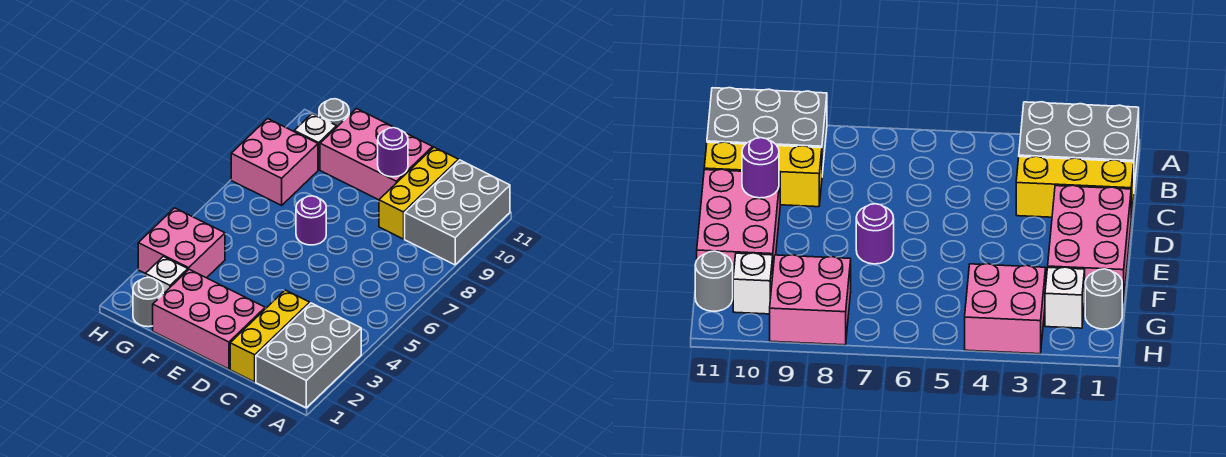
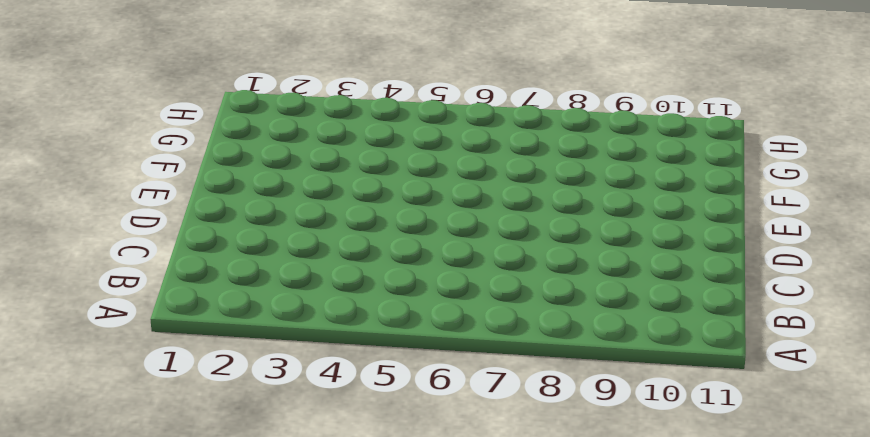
none -> grey brick A1:B3 level 1
none -> grey brick A9:B11 level 1
none -> yellow brick C1:C3 level 1

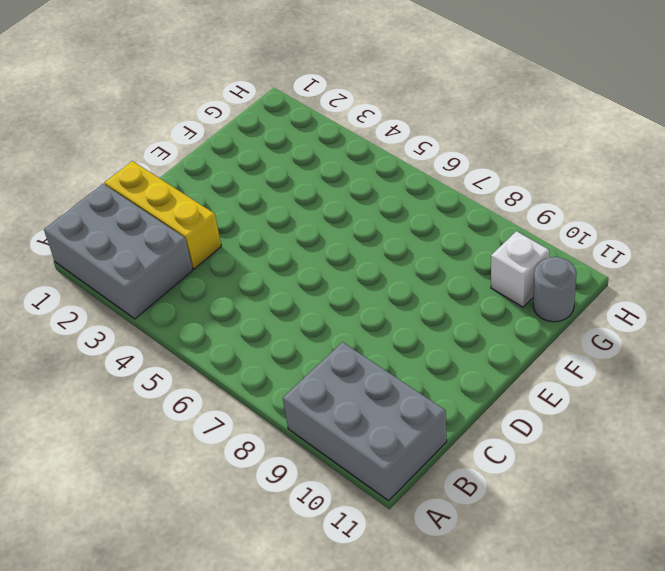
none -> yellow brick C9:C11 level 1
none -> pink brick D1:F2 level 1
none -> pink brick D10:F11 level 1

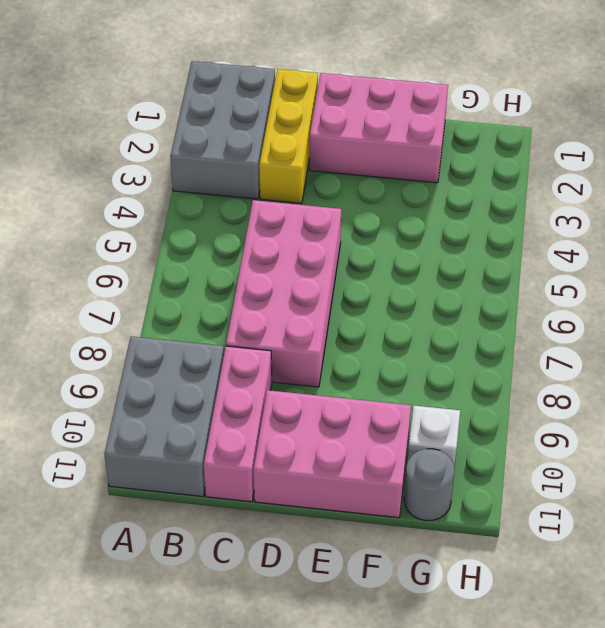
pink brick C5:D8 level 1 -> none
pink brick C9:C11 level 1 -> yellow brick C9:C11 level 1
none -> purple round brick E7 level 1
none -> grey round brick G1 level 1
none -> white brick G2 level 1

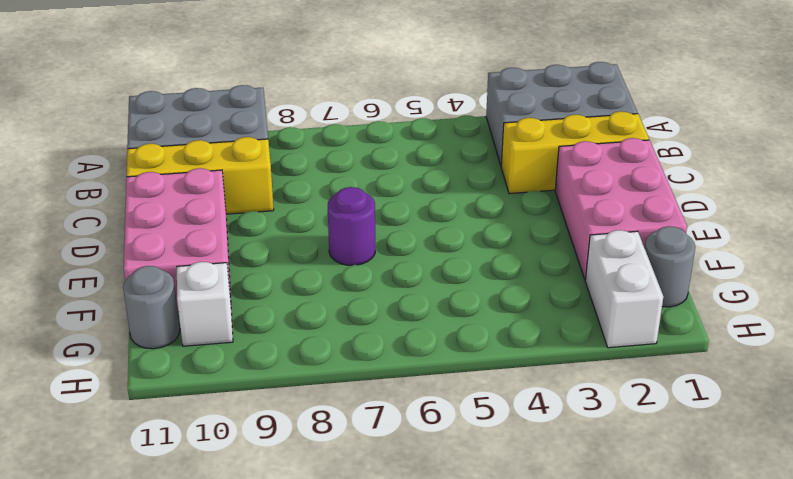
white brick G2:H2 level 1 -> white brick G2 level 1
none -> pink brick G3:H4 level 1
none -> pink brick G8:H9 level 1
none -> purple round brick D10 level 2

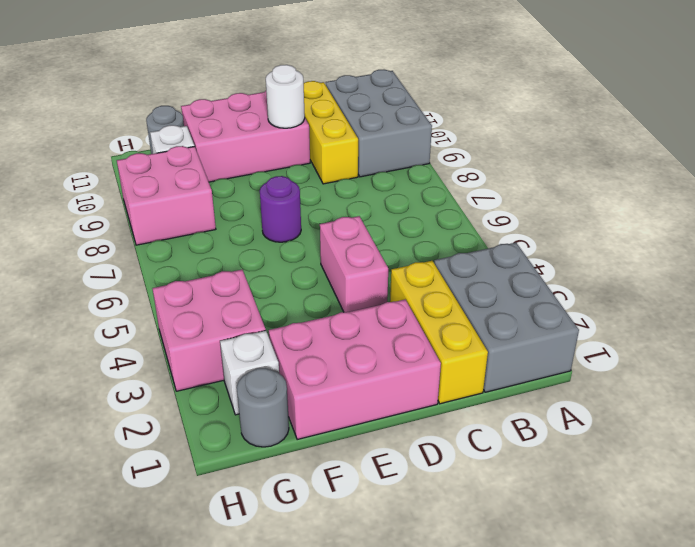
pink brick D4:D5 level 1 -> none
white round brick D10 level 2 -> purple round brick D10 level 2

